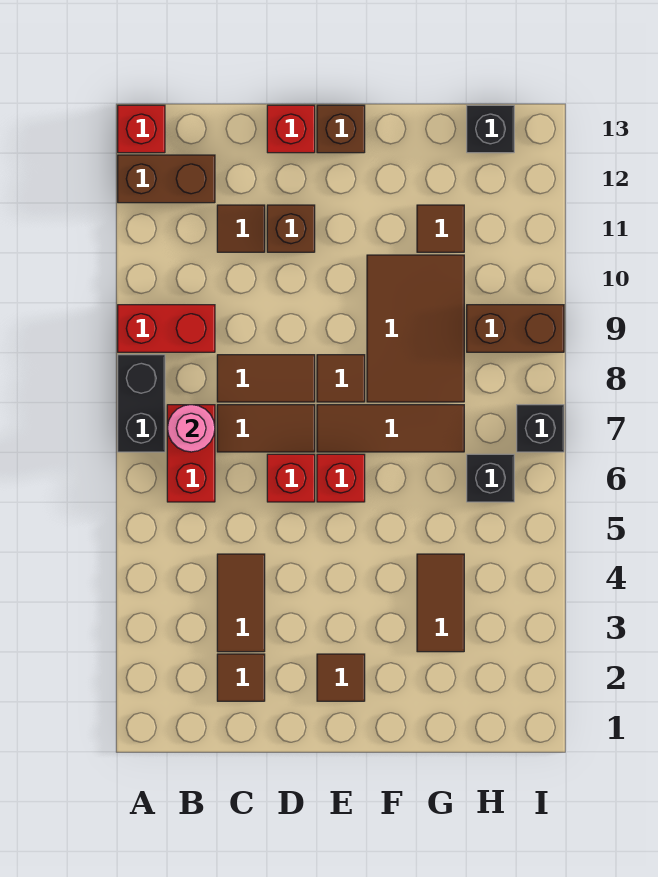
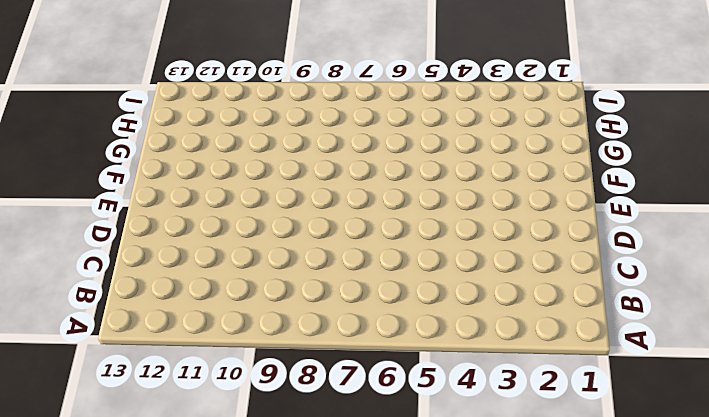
none -> black brick A7:A8 level 1
none -> red brick A9:B9 level 1
none -> brown brick A12:B12 level 1

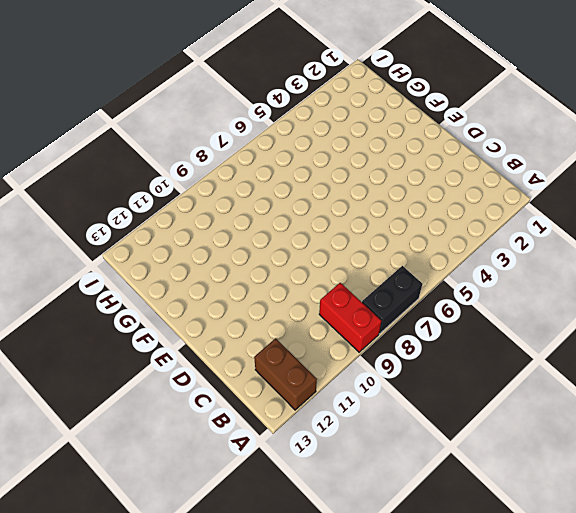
none -> red brick A13 level 1
none -> red brick B6:B7 level 1
none -> brown tile C2 level 1

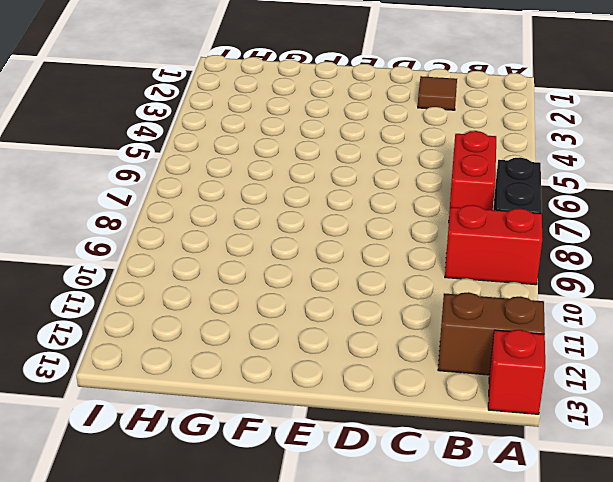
none -> brown tile C3:C4 level 1
none -> brown tile C7:D7 level 1
none -> brown tile C8:D8 level 1

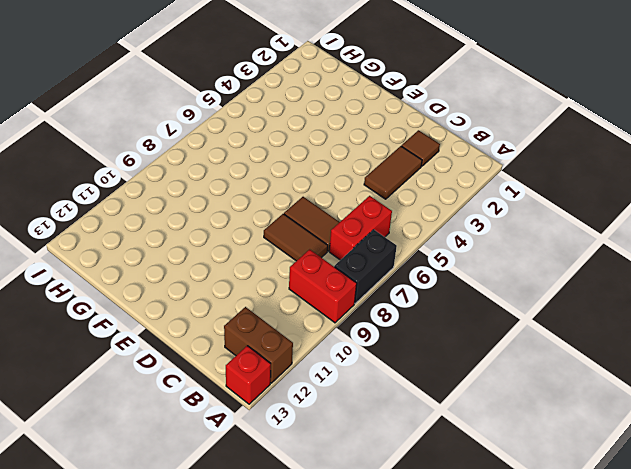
none -> brown tile C11 level 1
none -> red brick D6 level 1
none -> brown brick D11 level 1

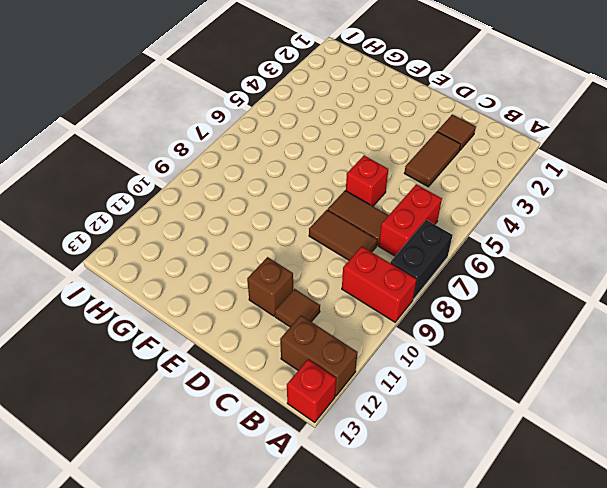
none -> red brick D13 level 1
none -> brown tile E2 level 1
none -> red brick E6 level 1

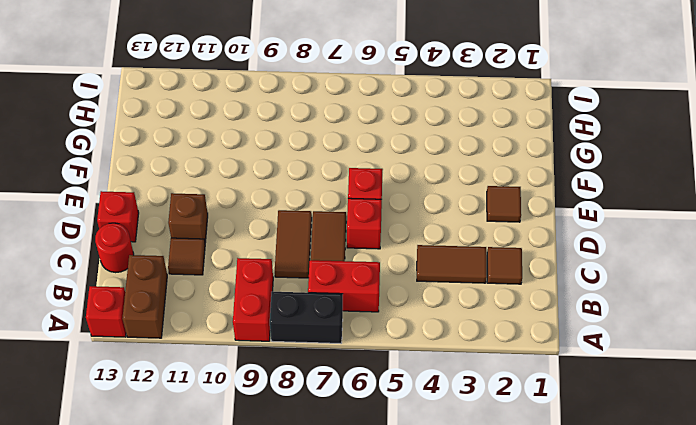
red round brick C13 level 1 -> none
none -> brown tile E7:G7 level 1
none -> brown tile E8 level 1
none -> brown brick E13 level 1

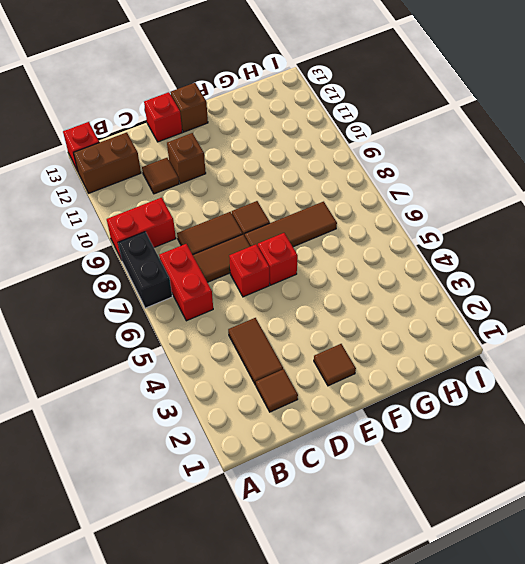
none -> brown tile F8:G10 level 1
none -> brown tile G3:G4 level 1
none -> brown tile G11 level 1

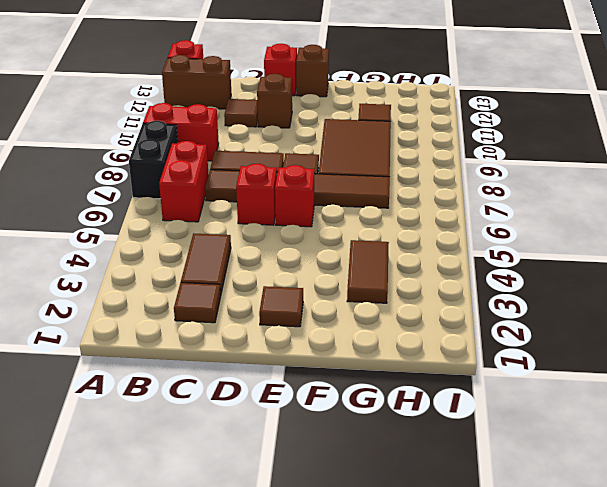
none -> black brick H6 level 1
none -> brown brick H9:I9 level 1
none -> black brick H13 level 1

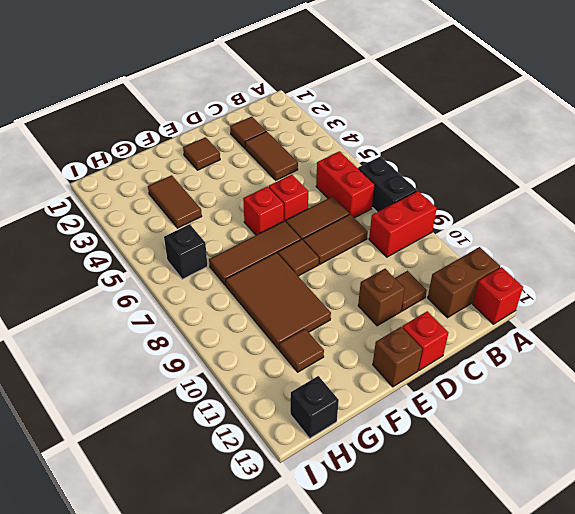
none -> brown brick H9:I9 level 1
none -> black brick I7 level 1
none -> pink round brick B7 level 2

